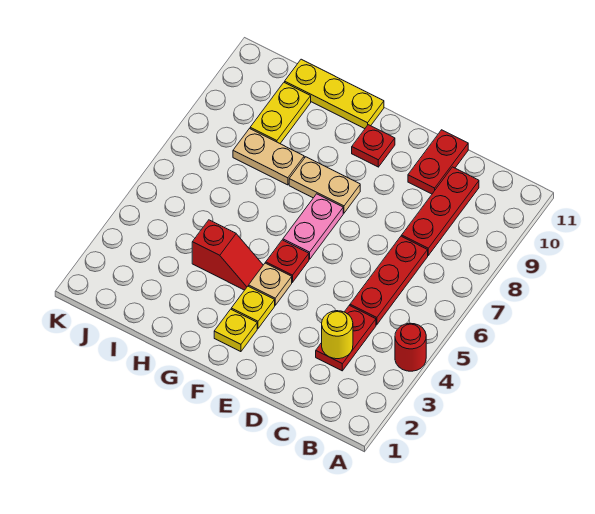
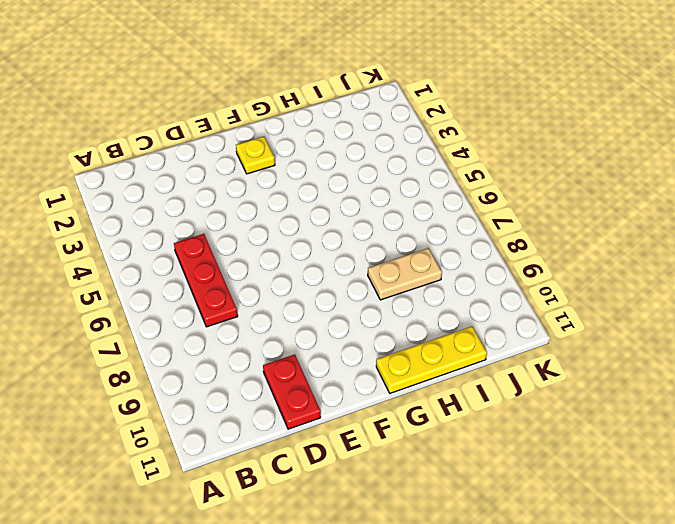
none -> red round brick A4 level 1
none -> red plate C3:C4 level 1
none -> red plate C8:C10 level 1

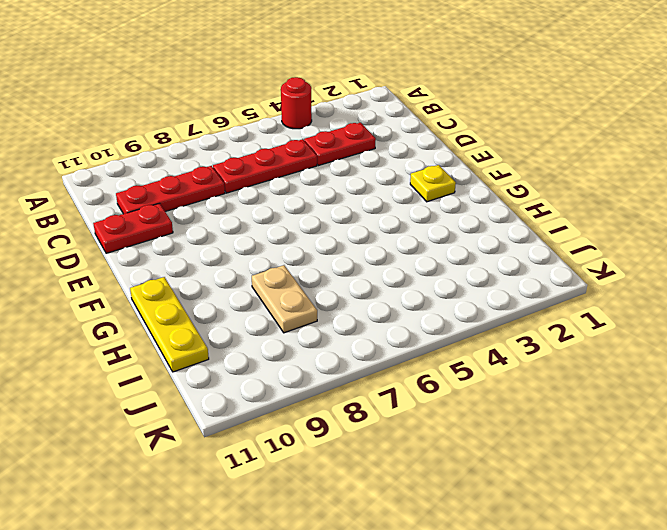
none -> yellow plate F3 level 1
none -> tan plate F4 level 1
none -> red plate F5 level 1

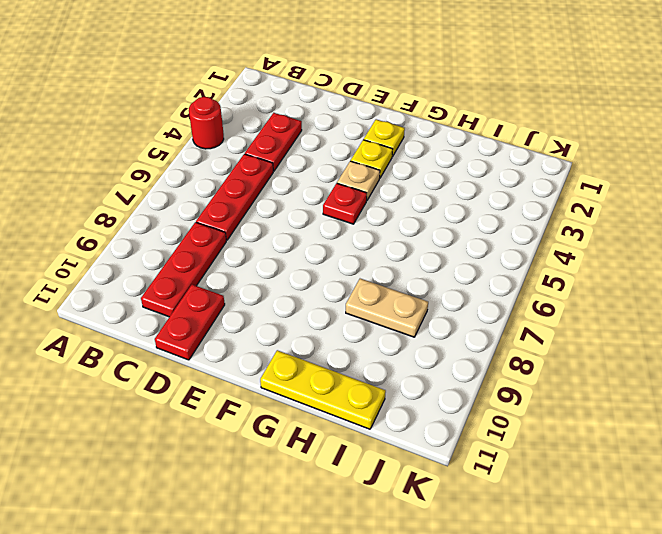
none -> pink plate F6:F7 level 1
none -> tan plate F8:G8 level 1
none -> red plate F10 level 1

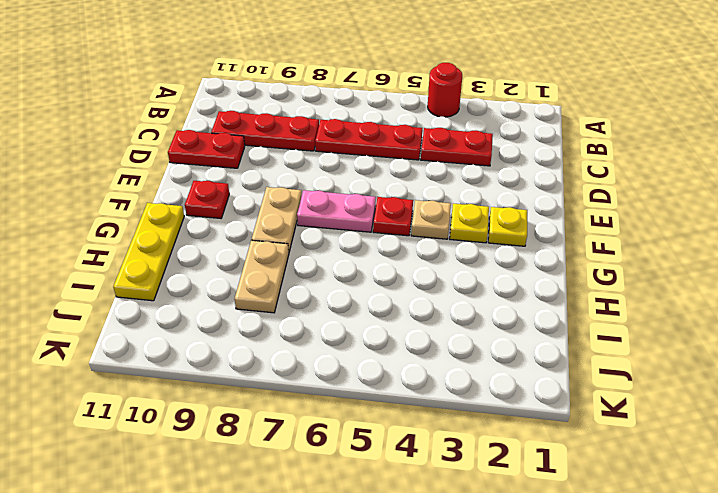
none -> red slope G4:H4 level 1 top H
none -> yellow plate I9:I10 level 1
none -> yellow round brick C3 level 2

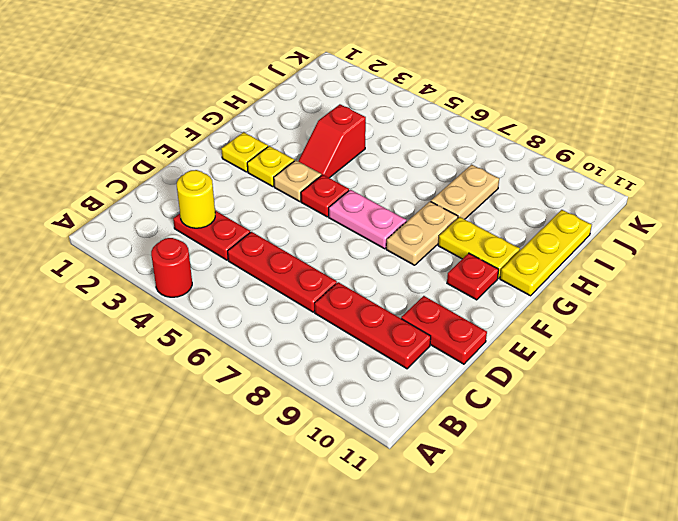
yellow plate G9:G10 level 1 -> yellow plate I9:I10 level 1

